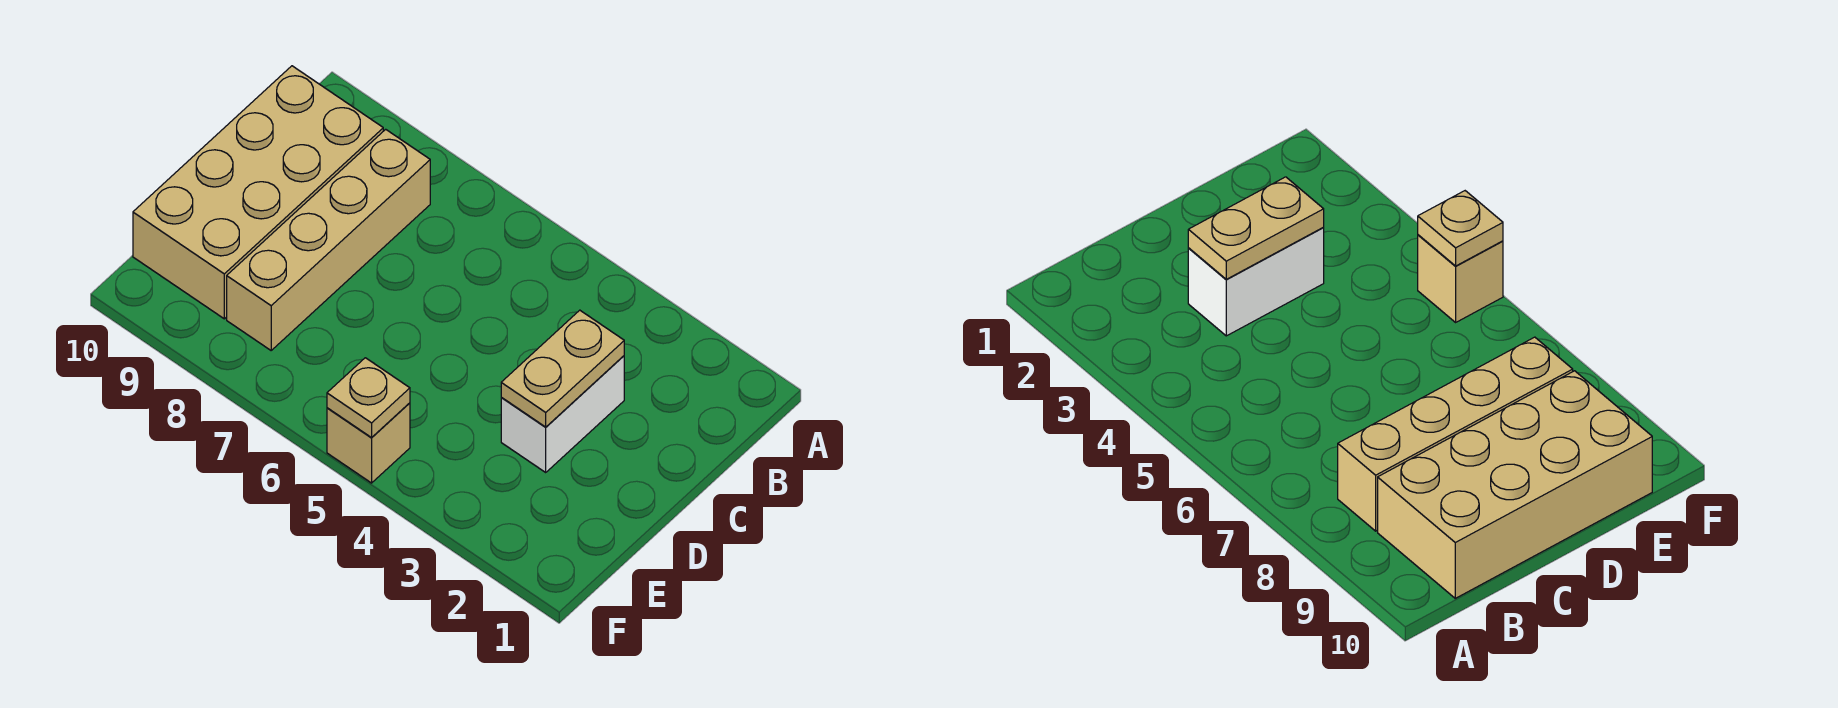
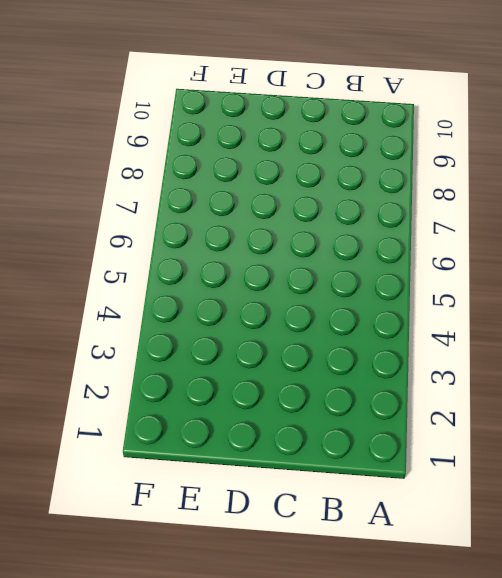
none -> tan brick B8:E8 level 1
none -> tan brick B9:E10 level 1

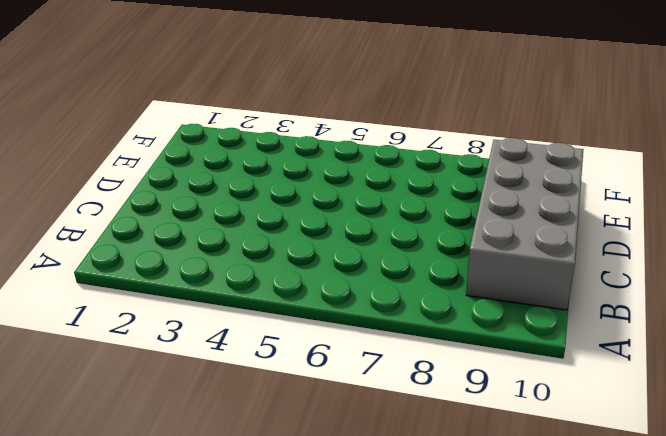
grey brick B9:E10 level 1 -> tan brick B9:E10 level 1
none -> tan brick B8:E8 level 1
none -> white brick C3:D3 level 1

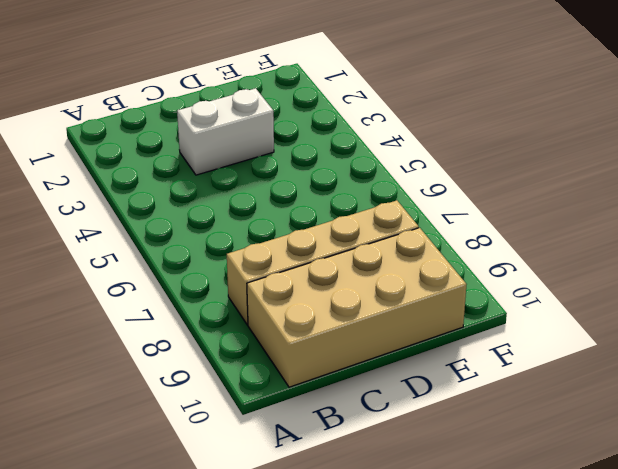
none -> tan brick F5 level 1
none -> tan plate C3:D3 level 2

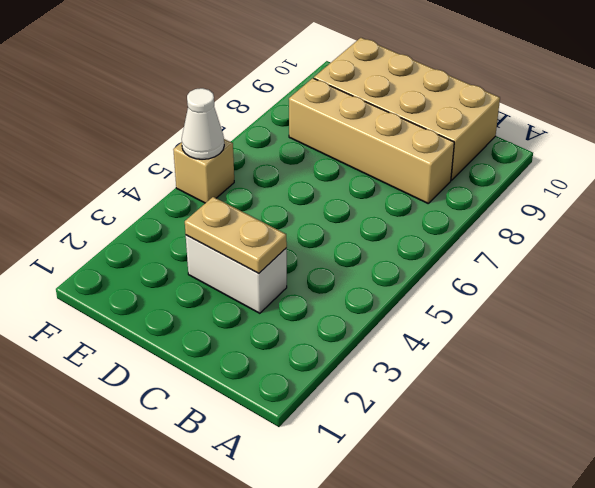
white cone F5 level 2 -> tan plate F5 level 2

